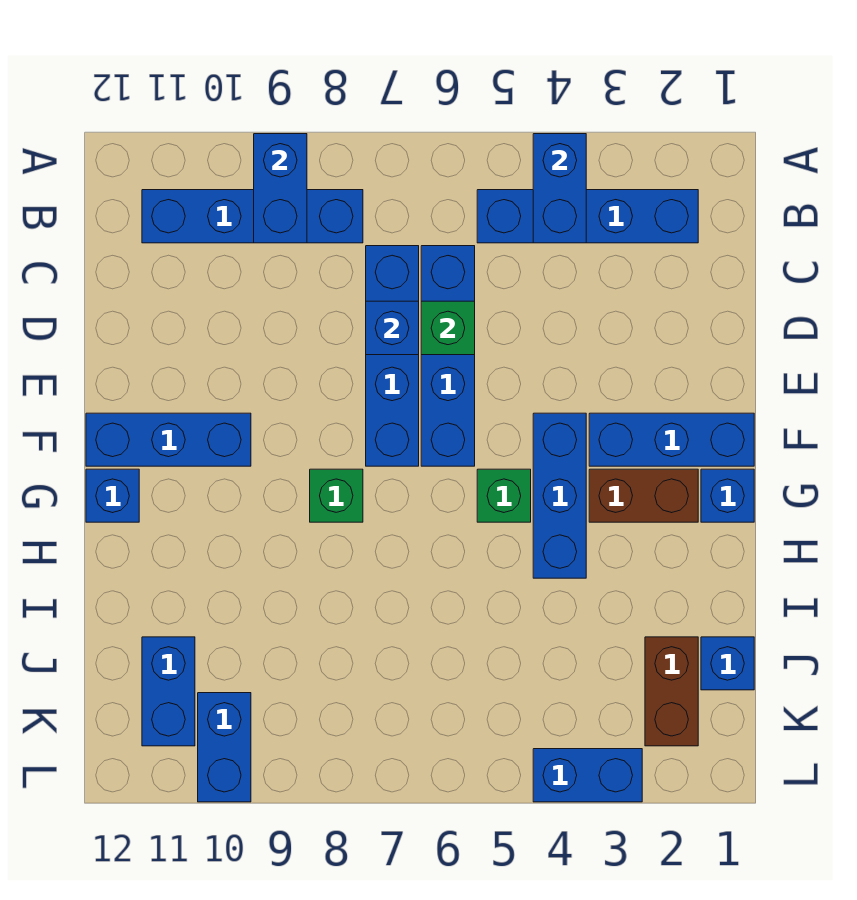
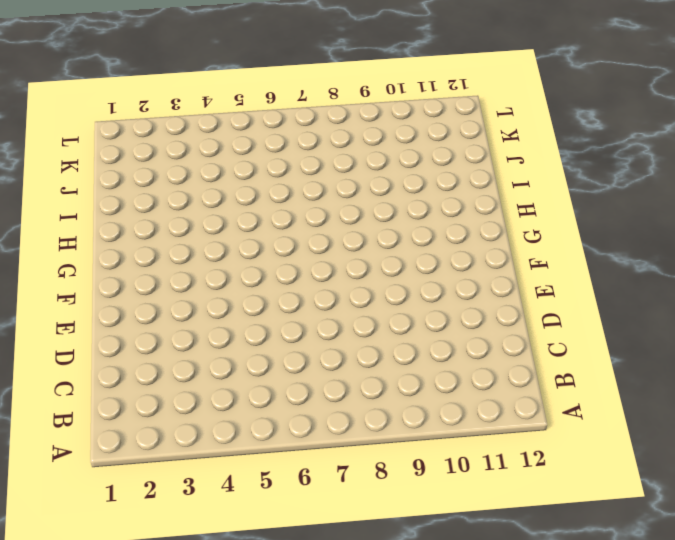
none -> blue brick B2:B5 level 1
none -> blue brick B8:B11 level 1
none -> blue brick C6:F6 level 1

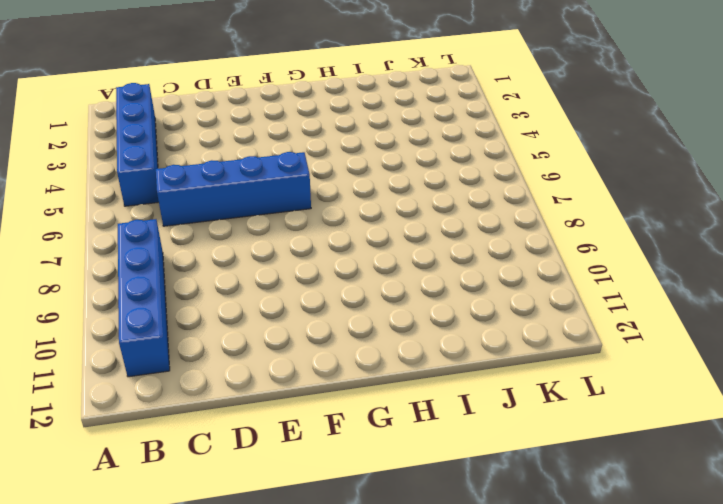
none -> blue brick C7:F7 level 1
none -> blue brick F1:F3 level 1
none -> blue brick F4:H4 level 1

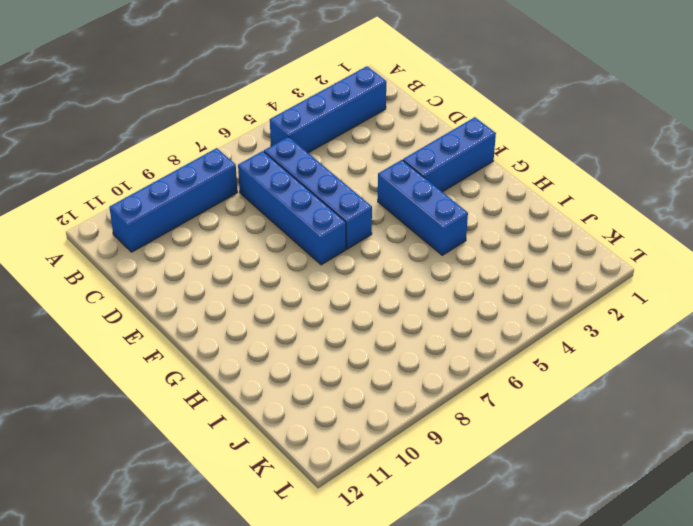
none -> blue brick F10:F12 level 1
none -> blue brick G1 level 1
none -> brown brick G2:G3 level 1

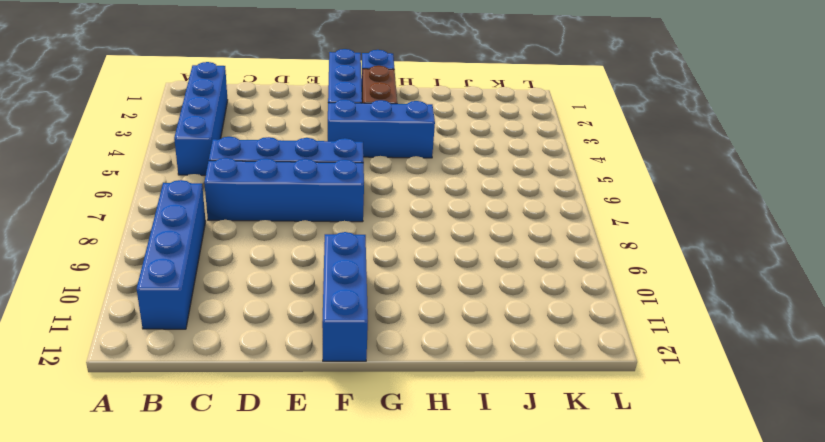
none -> green brick G5 level 1
none -> green brick G8 level 1
none -> blue brick G12 level 1

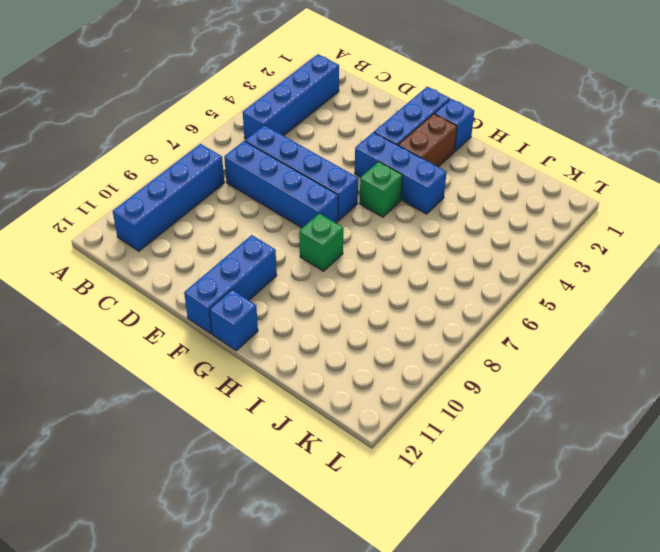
none -> blue brick J1 level 1
none -> brown brick J2:K2 level 1
none -> blue brick J11:K11 level 1

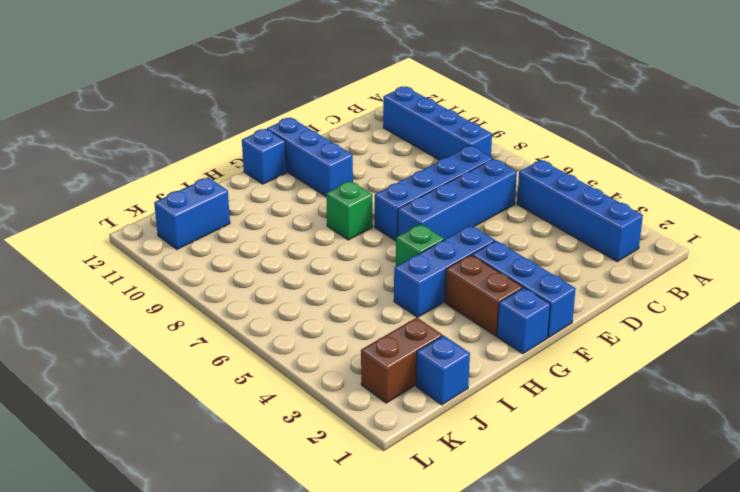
none -> blue brick K10:L10 level 1
none -> blue brick L3:L4 level 1
none -> blue brick A4:B4 level 2

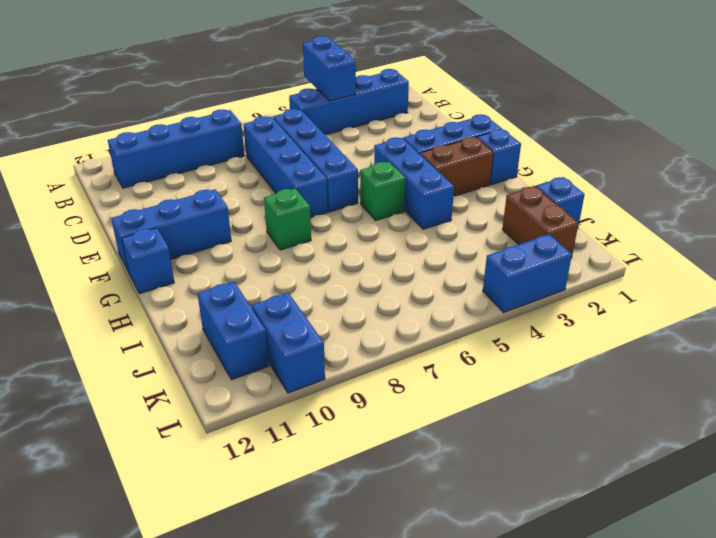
none -> blue brick A9:B9 level 2
none -> green brick D6 level 2
none -> blue brick D7 level 2

